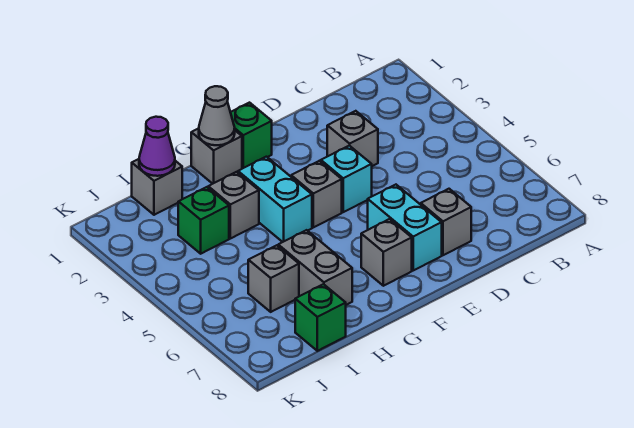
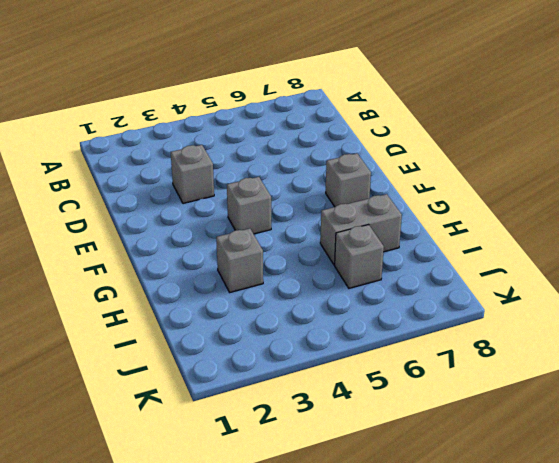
none -> grey brick D7 level 1
none -> cyan brick E4 level 1
none -> cyan brick E6:E7 level 1

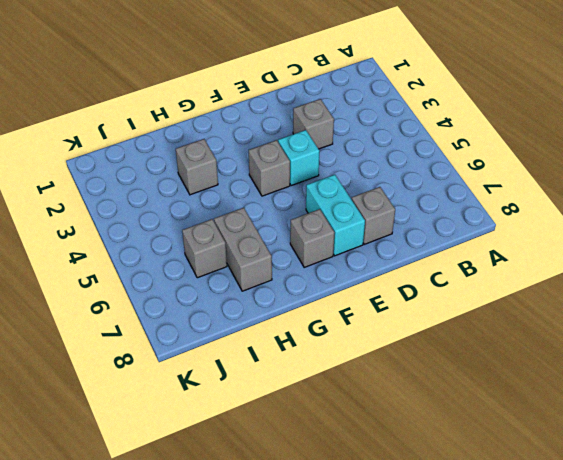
none -> green brick F1 level 1
none -> grey brick G1 level 1
none -> cyan brick G3:G4 level 1

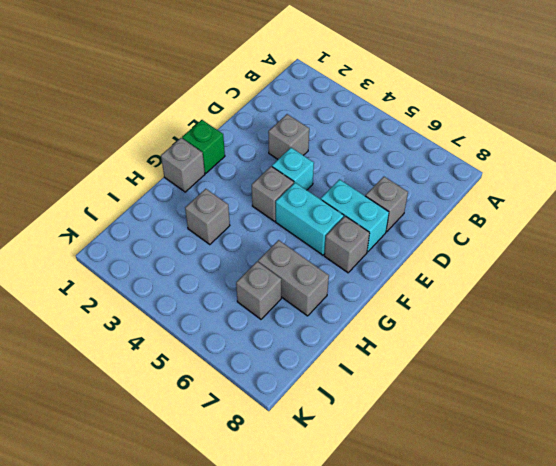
cyan brick F5:F6 level 1 -> cyan brick G3:G4 level 1
none -> grey brick I1 level 1
none -> green brick I3 level 1
none -> green brick I8 level 1

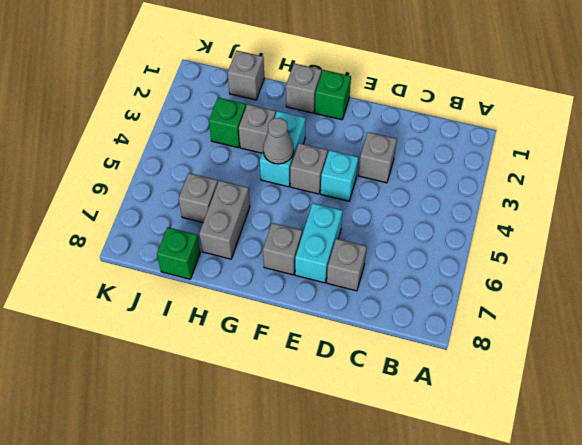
grey cone G4 level 2 -> grey cone G1 level 2
none -> purple cone I1 level 2

